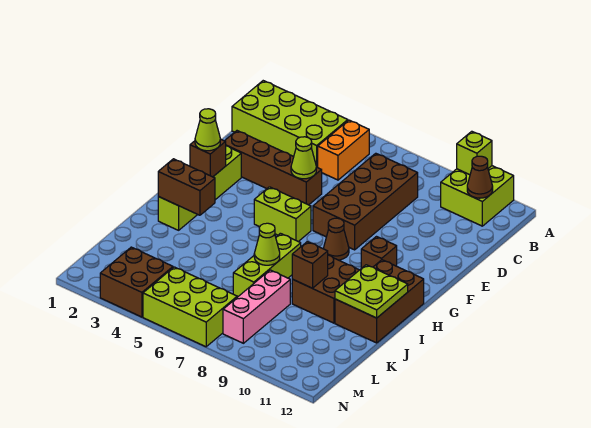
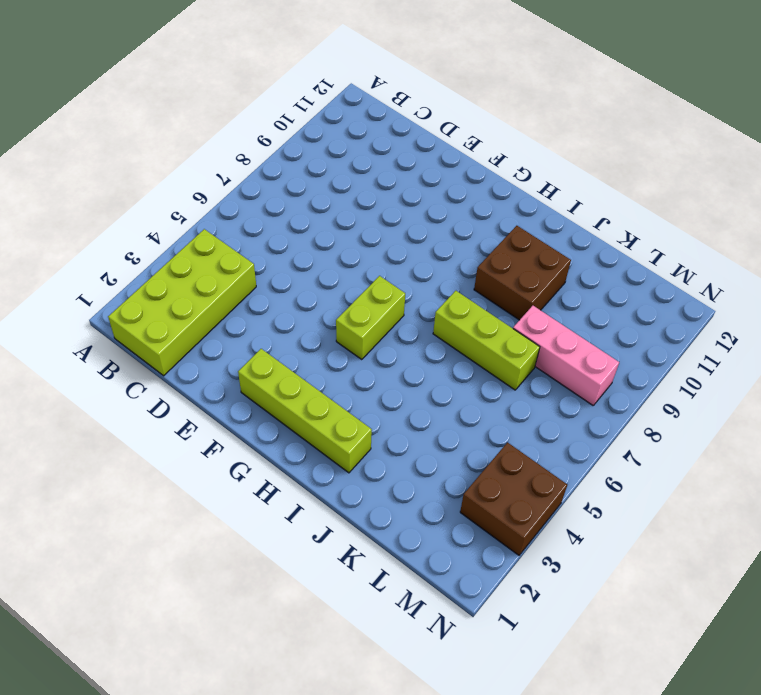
none -> lime brick A10:B11 level 1
none -> orange brick B5:C5 level 1
none -> brown brick C7:F8 level 1

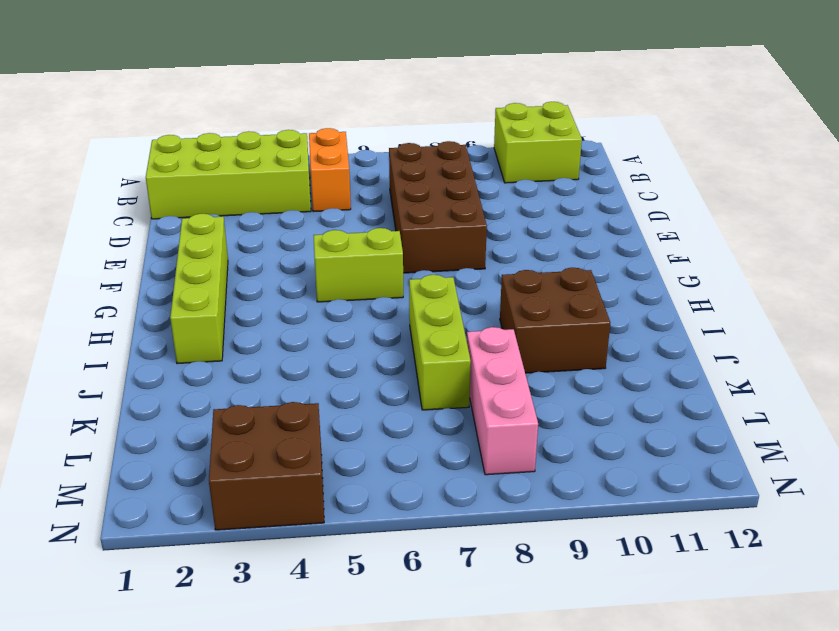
none -> brown brick E2:E5 level 1
none -> brown cone G8 level 1
none -> brown brick G10 level 1

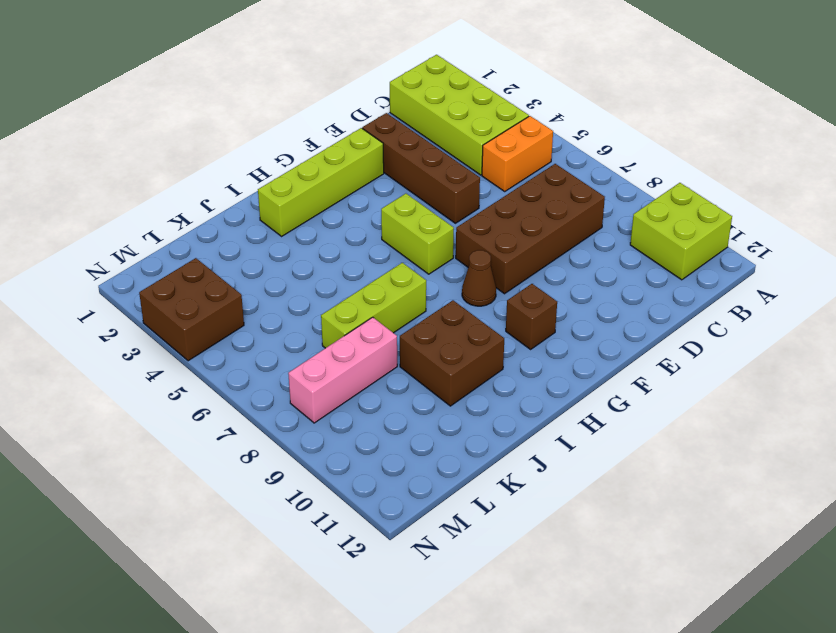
none -> brown brick H11:J12 level 1
none -> lime brick M5:N7 level 1
none -> lime brick A10 level 2

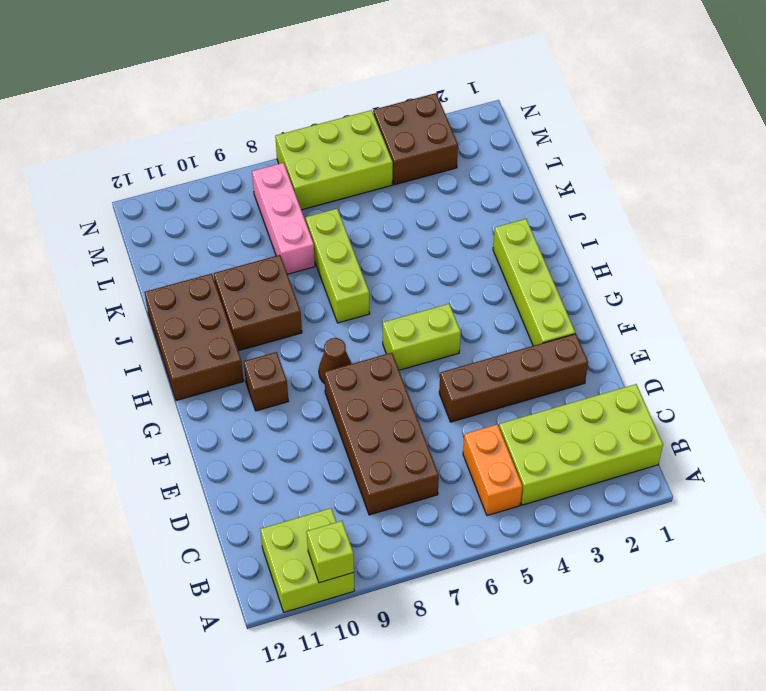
none -> brown cone B11 level 2
none -> lime cone E5 level 2
none -> brown brick G2 level 2

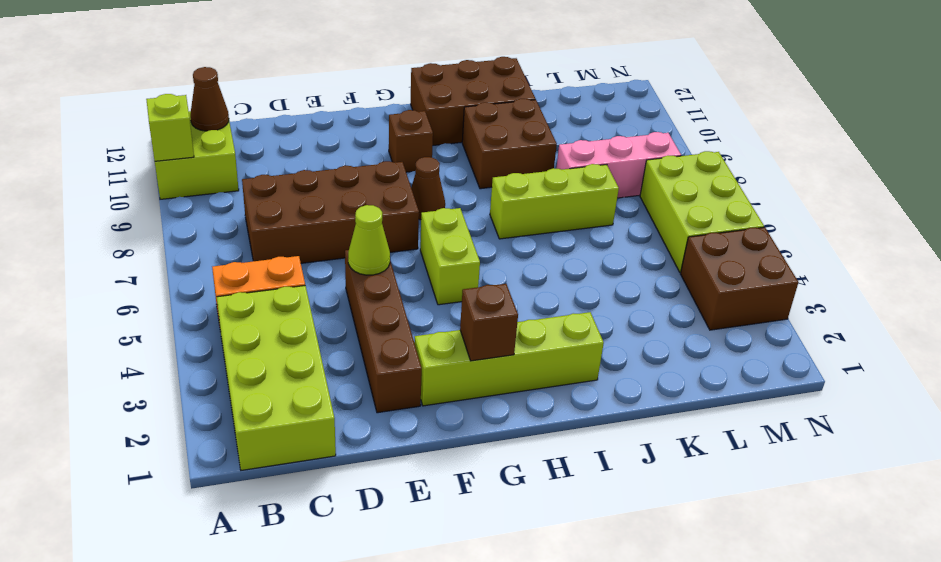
none -> brown brick I2:I3 level 2
none -> lime plate I11:J12 level 2
none -> lime cone J7 level 2

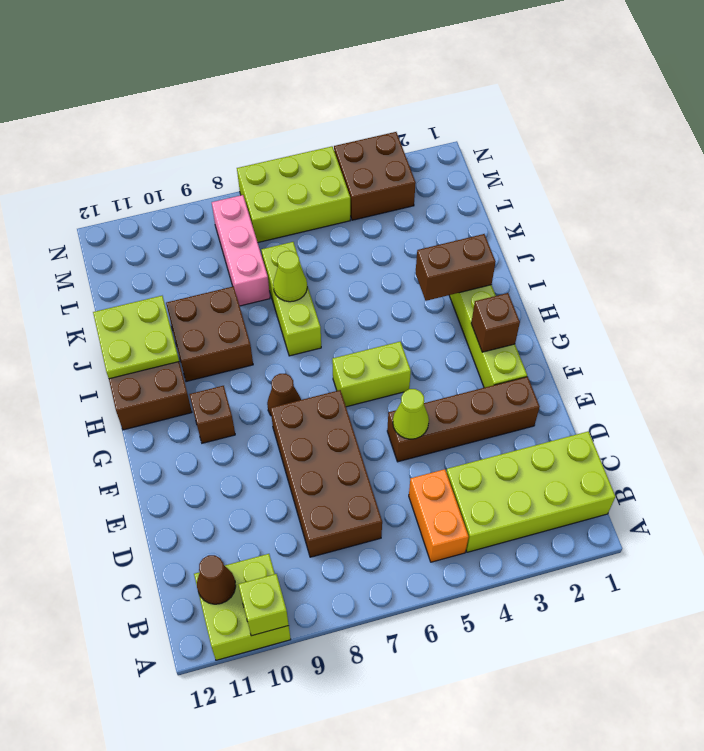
none -> brown brick J9 level 2
none -> lime cone G2 level 3

